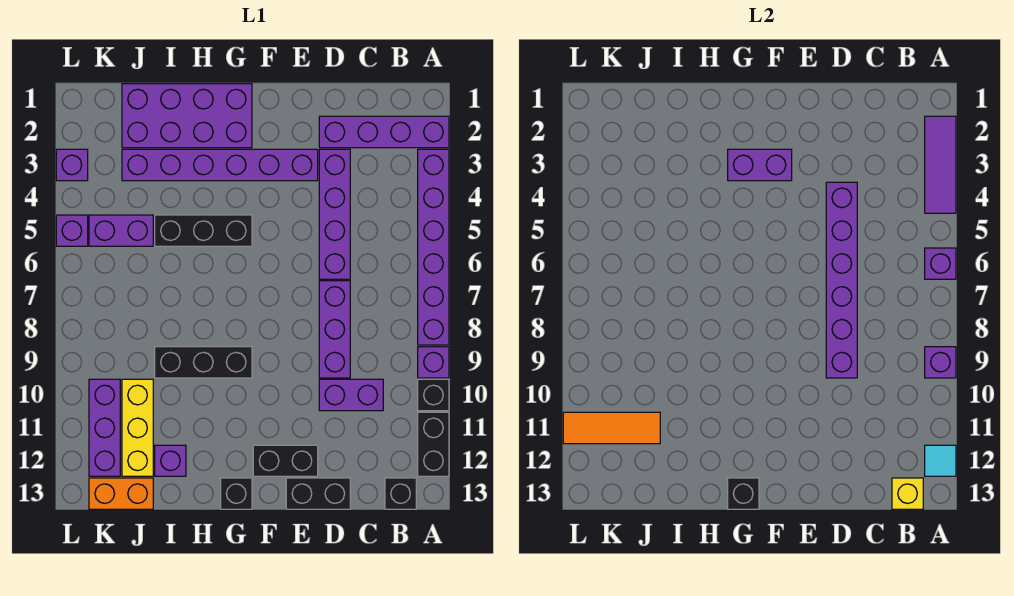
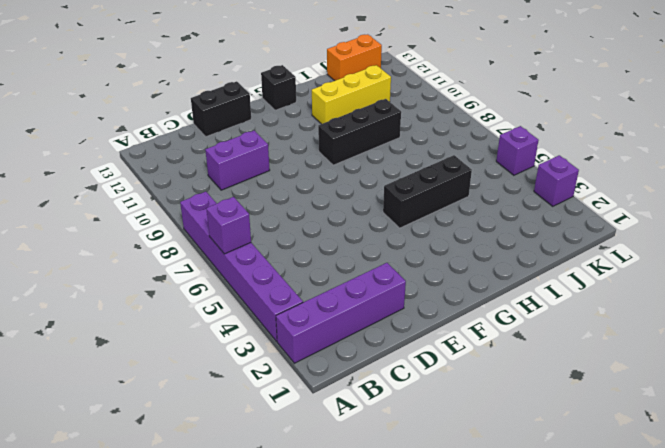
yellow brick H11:J11 level 1 -> yellow brick J10:J12 level 1
none -> purple brick A9 level 1
none -> black brick A10 level 1
none -> black brick A11:A12 level 1
none -> black brick B13 level 1

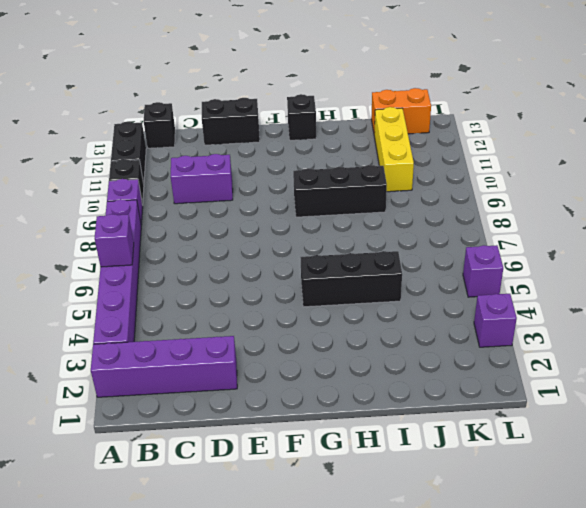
none -> purple brick D3:D6 level 1
none -> purple brick D7:D9 level 1
none -> purple brick E3:J3 level 1
none -> black brick E12:F12 level 1

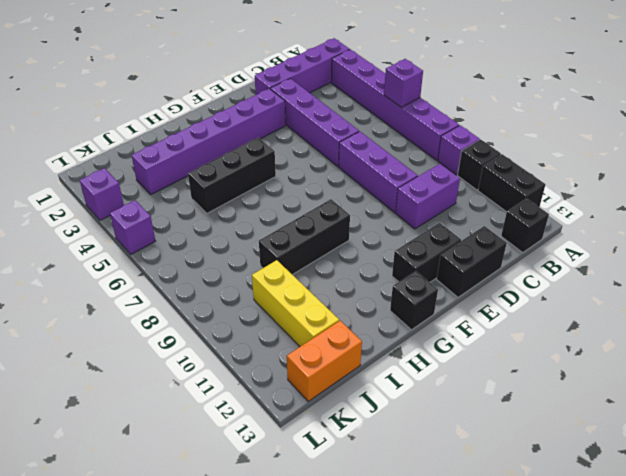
none -> purple brick G1:J2 level 1
none -> purple brick I12 level 1
none -> purple brick J5:K5 level 1
none -> purple brick K10:K12 level 1

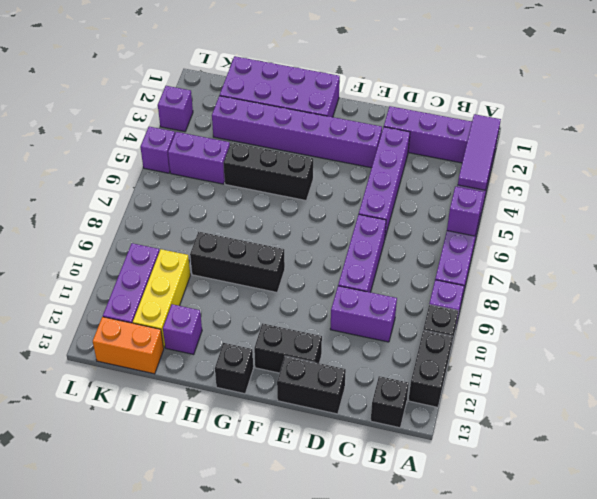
none -> purple brick A9 level 2
none -> cyan tile A12 level 2
none -> yellow brick B13 level 2
none -> purple brick D4:D9 level 2

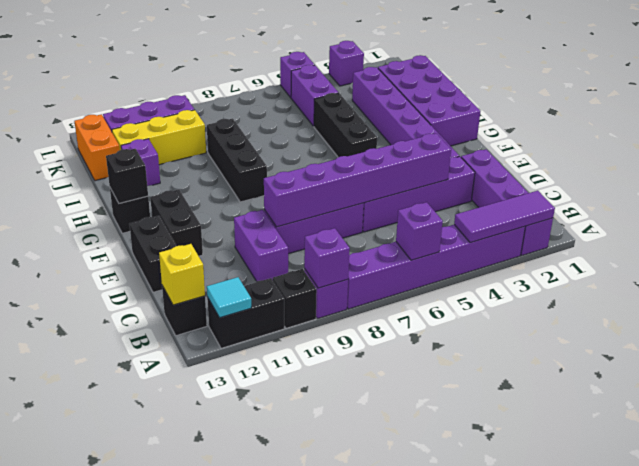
none -> purple brick F3:G3 level 2
none -> orange tile J11:L11 level 2

